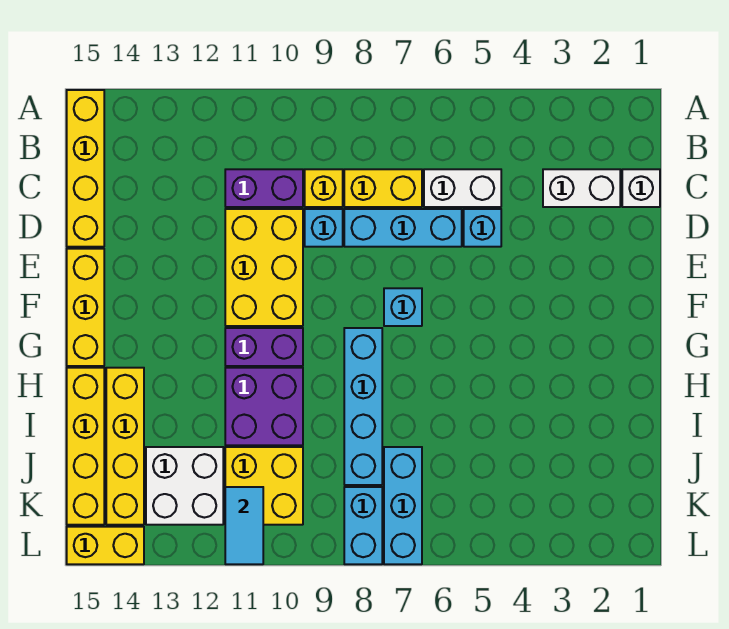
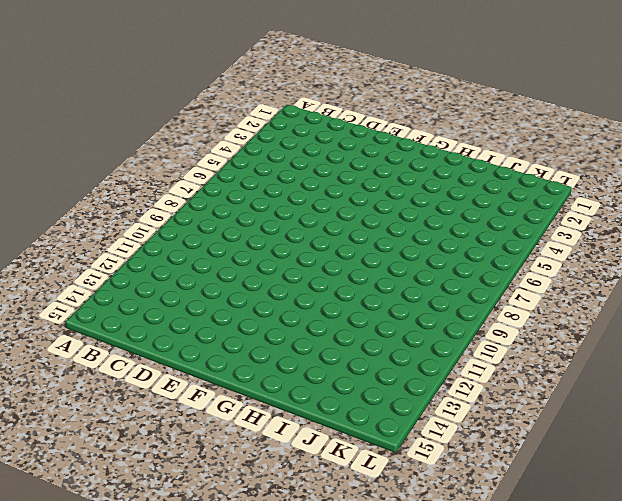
none -> yellow brick A15:D15 level 1
none -> white brick C1 level 1
none -> white brick C2:C3 level 1

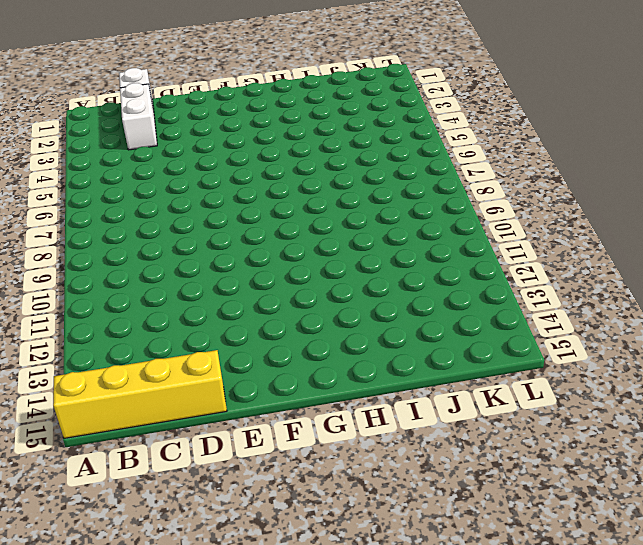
none -> white brick C5:C6 level 1
none -> yellow brick C7:C8 level 1
none -> yellow brick C9 level 1

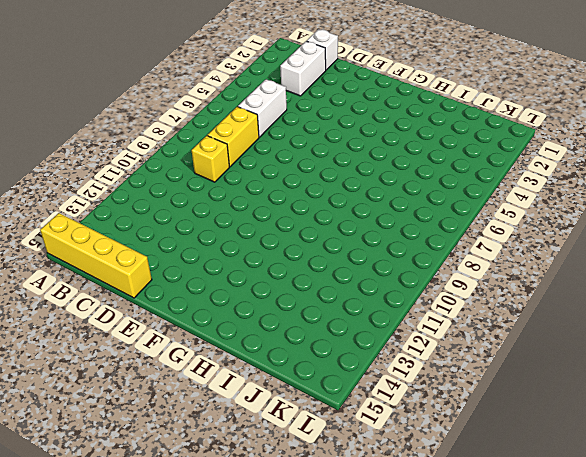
none -> purple brick C10:C11 level 1
none -> cyan brick D5 level 1
none -> cyan brick D6:D8 level 1

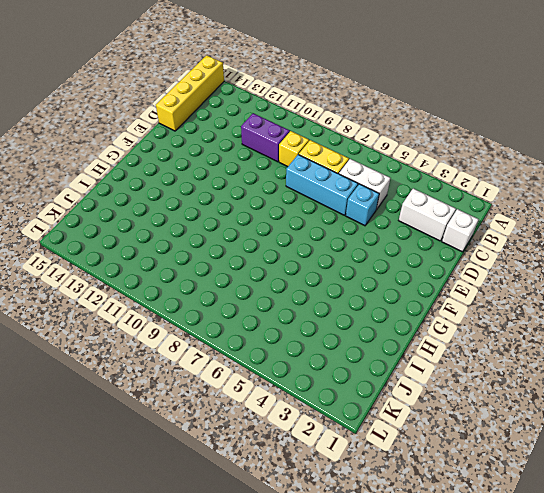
none -> cyan brick D9 level 1
none -> yellow brick D10:F11 level 1
none -> yellow brick E15:G15 level 1

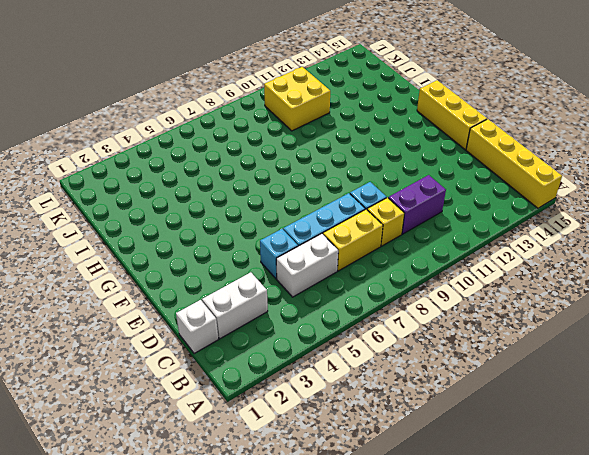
none -> yellow brick D10:F11 level 1
none -> cyan brick F7 level 1
none -> cyan brick G8:J8 level 1

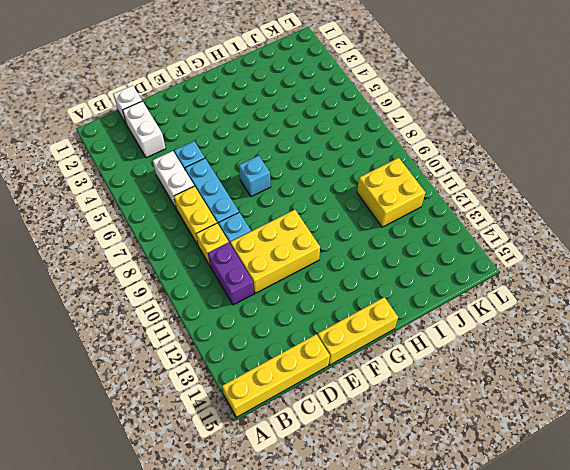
none -> cyan brick G8:J8 level 1
none -> purple brick G10:G11 level 1
none -> purple brick H10:I11 level 1

